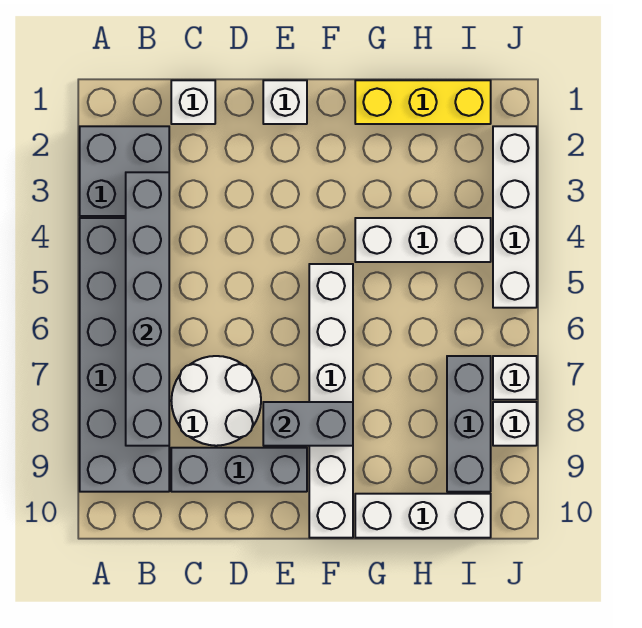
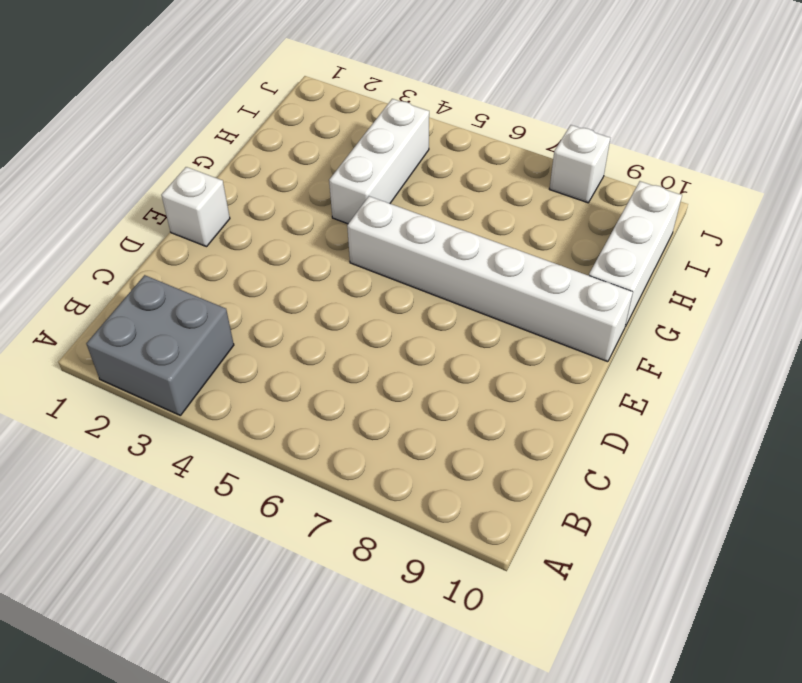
none -> grey brick A4:B9 level 1
none -> white brick C1 level 1
none -> white round brick C7:D8 level 1

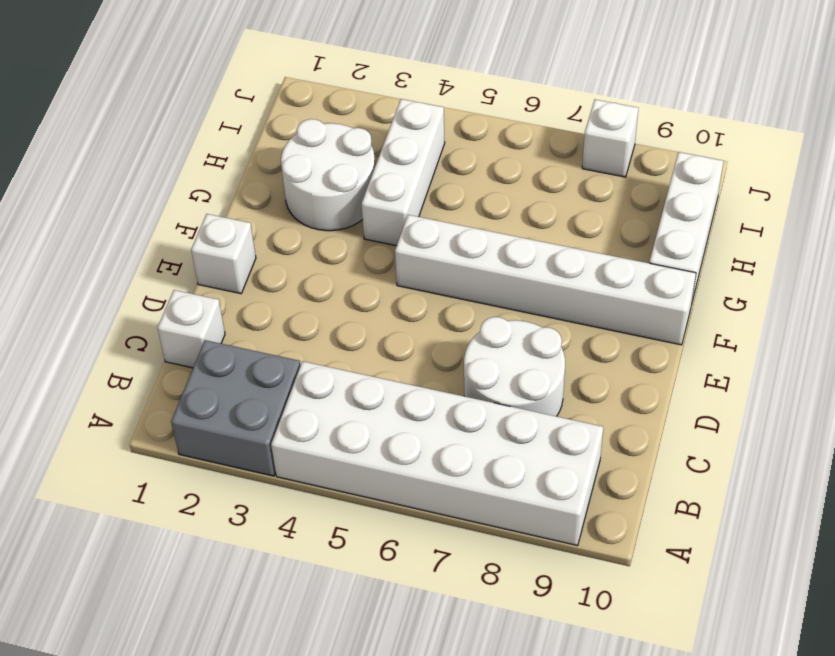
white brick A4:B9 level 1 -> grey brick A4:B9 level 1
white round brick G2:H3 level 1 -> none
none -> grey brick C9:E9 level 1
none -> yellow brick G1:I1 level 1
none -> grey brick I7:I9 level 1

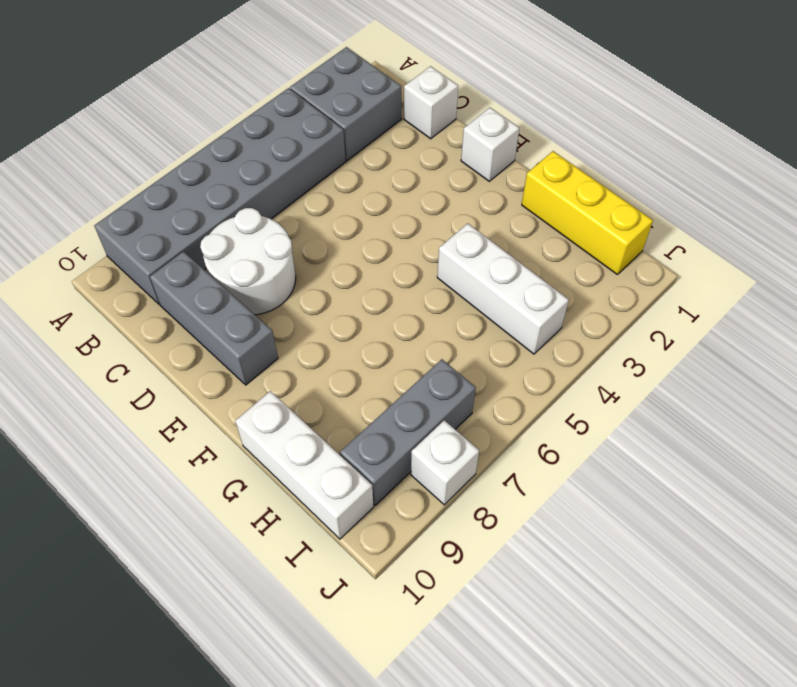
none -> white brick F5:F10 level 1
none -> white brick J2:J5 level 1
none -> white brick J7 level 1

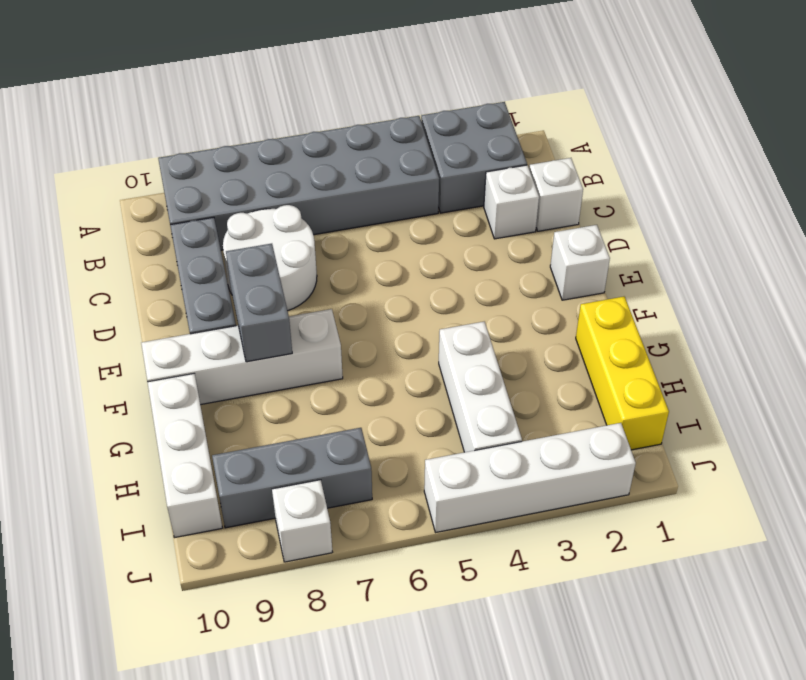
white brick C2 level 1 -> white brick J7 level 1
white brick F7:F10 level 1 -> white brick F5:F10 level 1
none -> grey brick B3:B8 level 2

